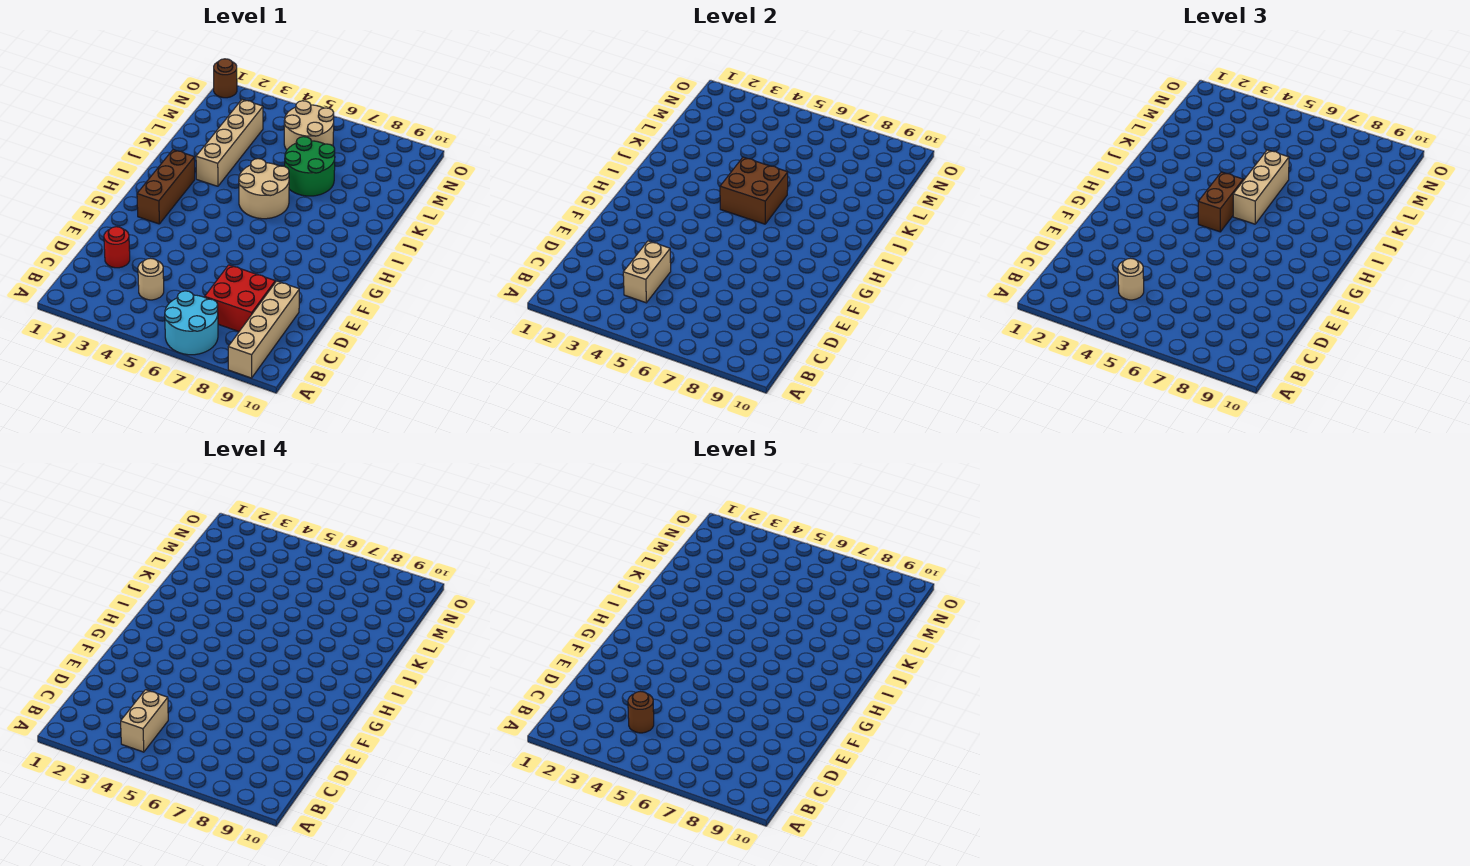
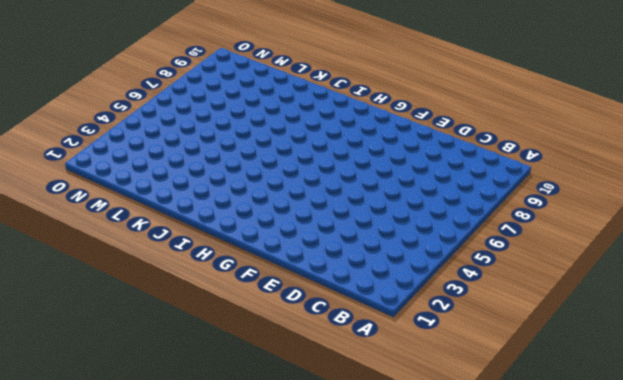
none -> cyan round brick A6:B7 level 1
none -> tan brick A9:D9 level 1
none -> tan round brick C4 level 1

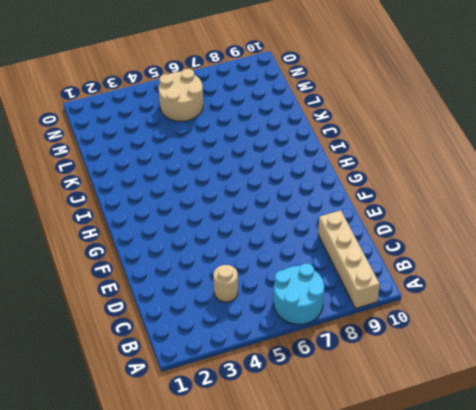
none -> red brick C7:D8 level 1
none -> red round brick D2 level 1
none -> brown brick G2:I2 level 1

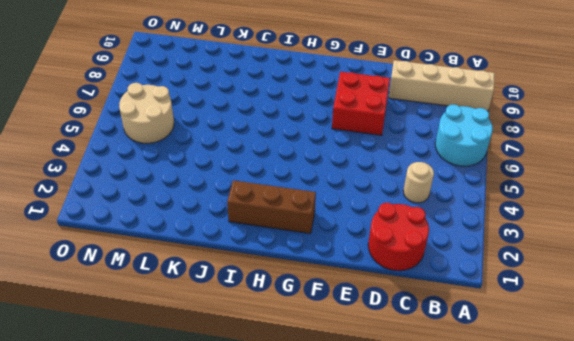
red round brick C1:D2 level 1 -> red round brick D2 level 1
red brick E7:F8 level 1 -> red brick C7:D8 level 1
none -> tan round brick I5:J6 level 1
none -> tan brick J3:M3 level 1
none -> green round brick K6:L7 level 1

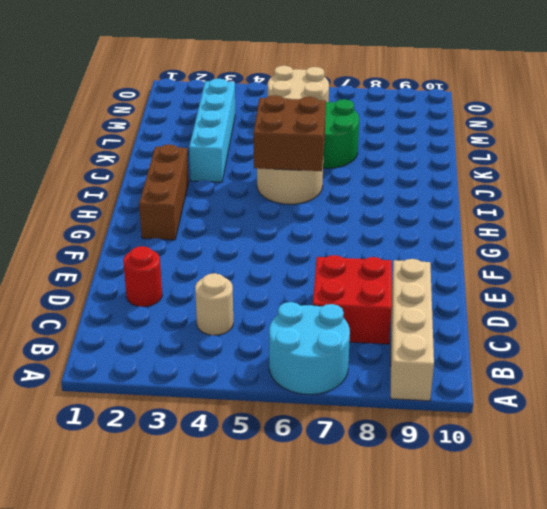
cyan brick J3:M3 level 1 -> tan brick J3:M3 level 1
none -> brown round brick O1 level 1
none -> tan brick C4:D4 level 2
none -> tan round brick C4 level 3

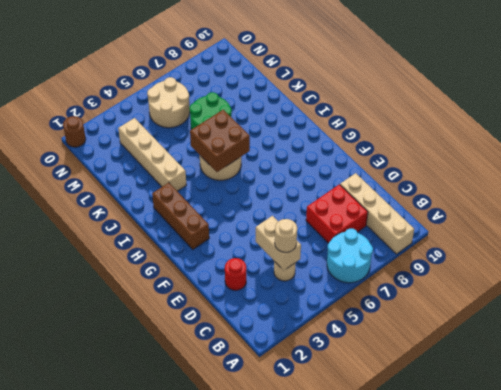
none -> brown brick H5:I5 level 3
none -> tan brick I6:K6 level 3
none -> tan brick B4:C4 level 4

